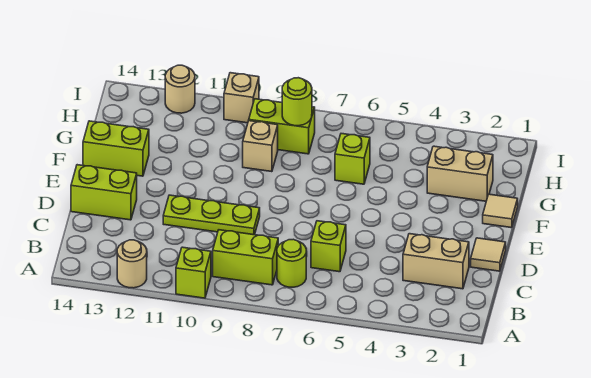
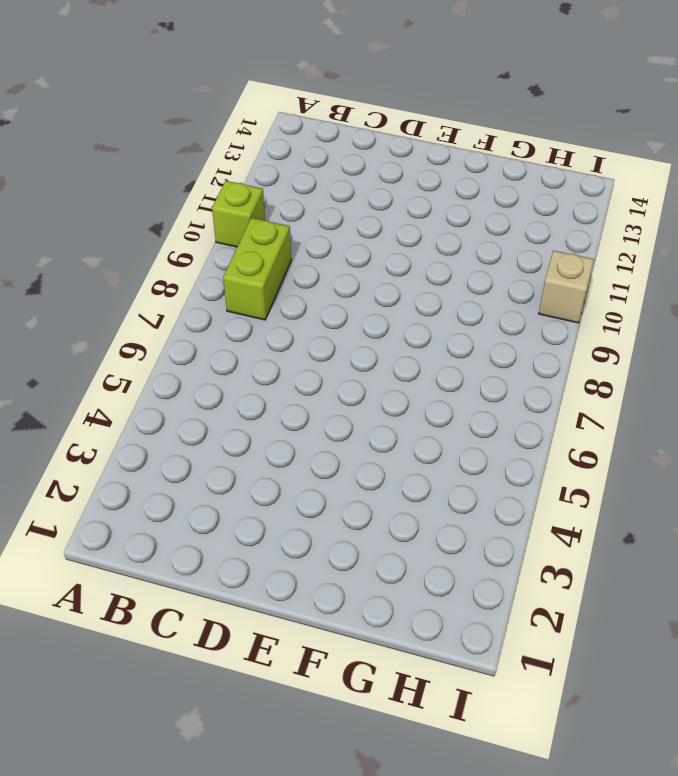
none -> tan round brick A12 level 1
none -> lime round brick B7 level 1
none -> tan brick C2:C3 level 1

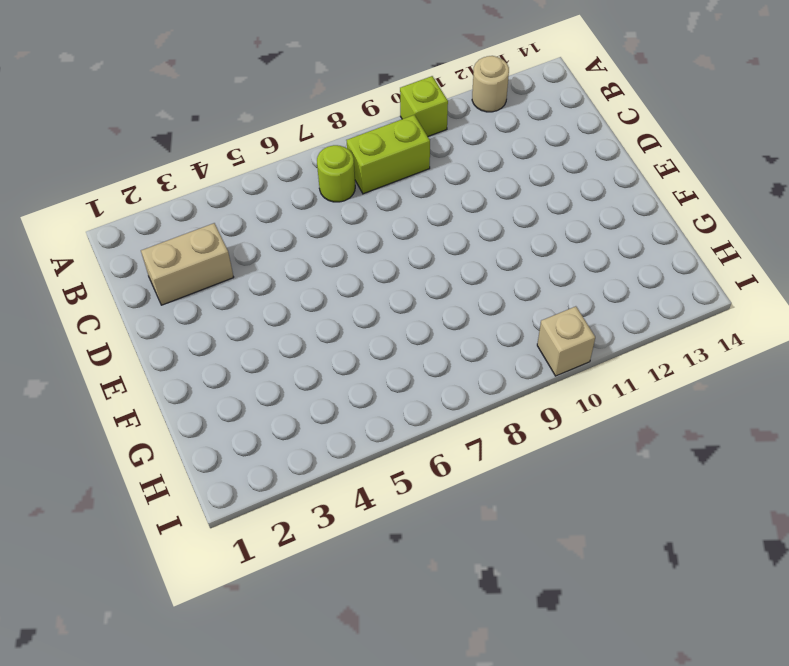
none -> lime brick C6 level 1
none -> tan tile D1 level 1
none -> lime plate D9:D11 level 1

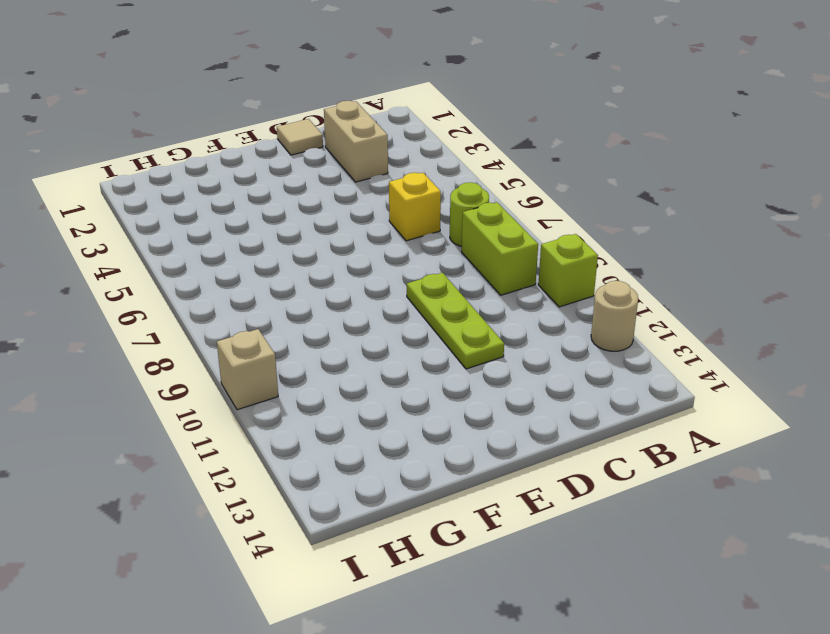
yellow brick C6 level 1 -> lime brick C6 level 1
none -> lime brick D13:D14 level 1
none -> tan tile F1 level 1
none -> lime brick F13:F14 level 1

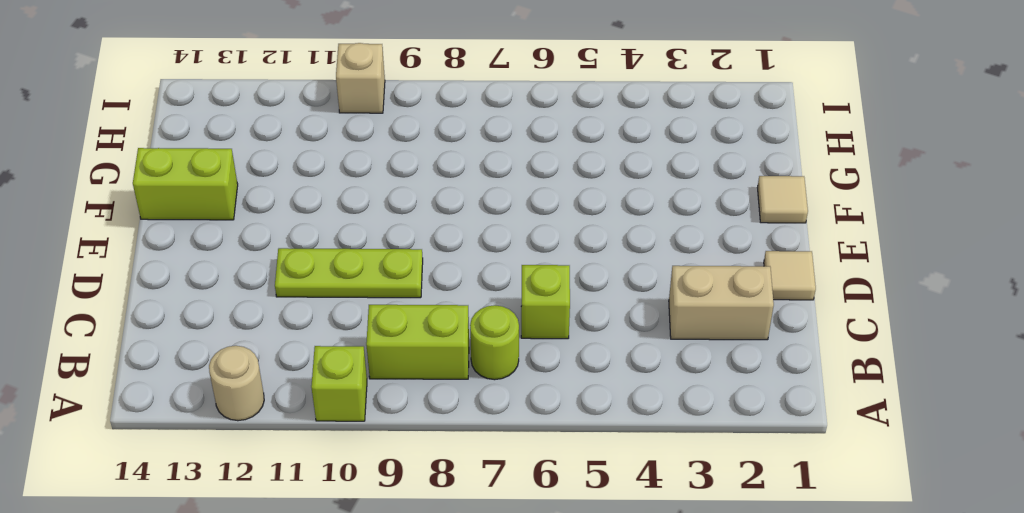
none -> lime brick D13:D14 level 1
none -> tan brick G2:G3 level 1
none -> lime brick G6 level 1

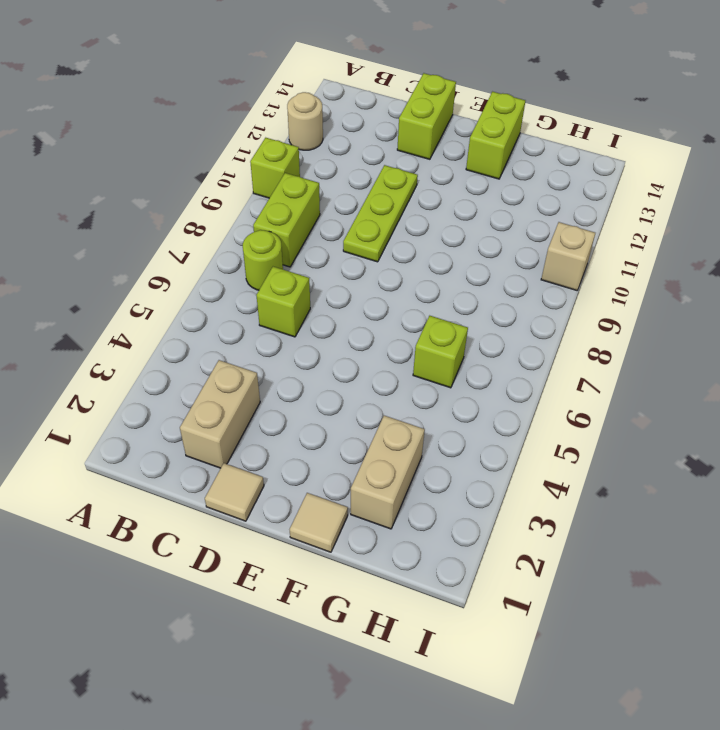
none -> tan brick G9 level 1
none -> lime brick H8:H9 level 1
none -> tan round brick I12 level 1

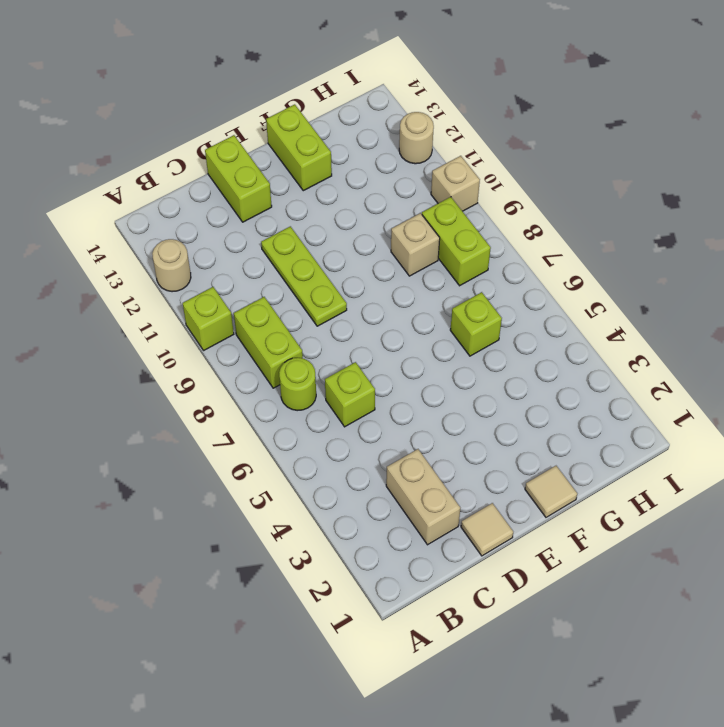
none -> tan brick G2:G3 level 1
none -> lime round brick H8 level 2

